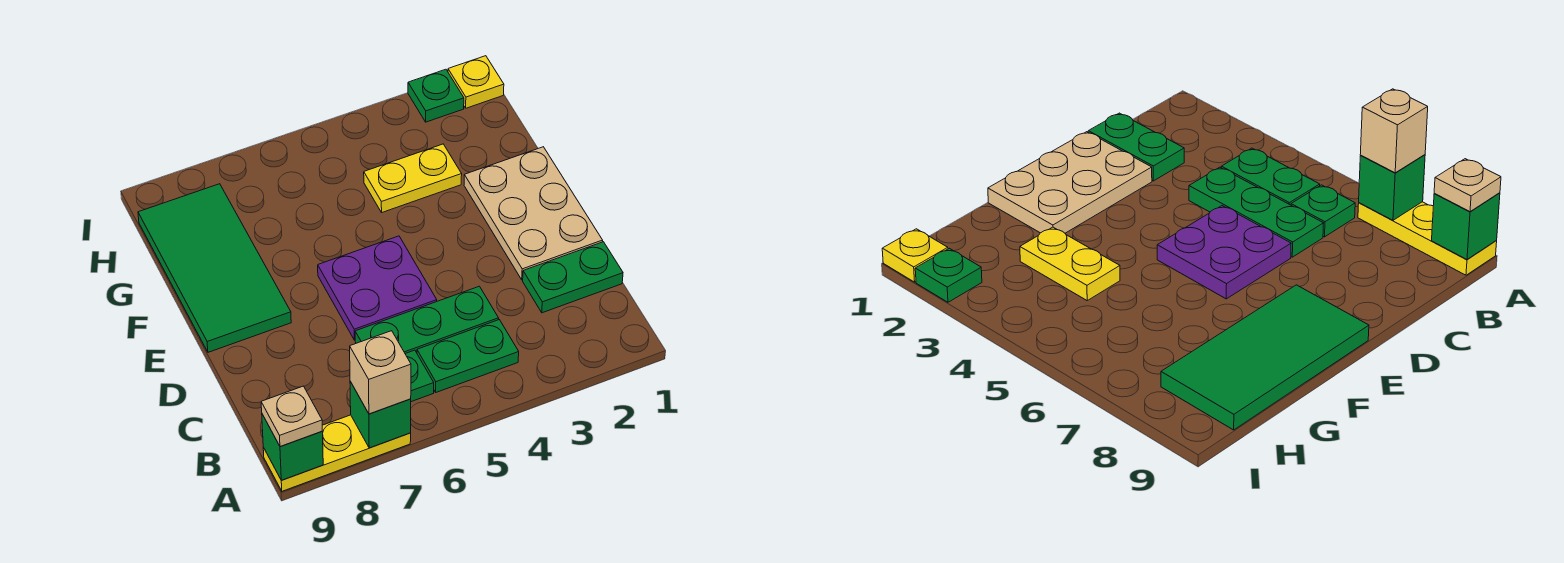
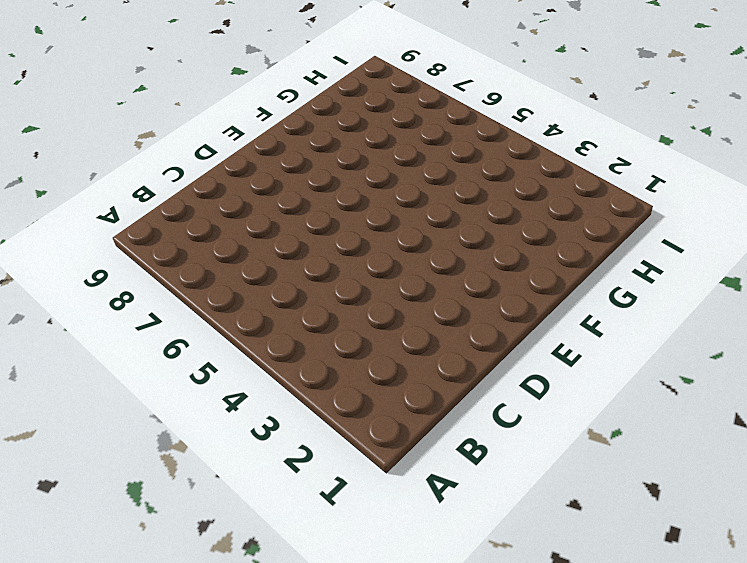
none -> yellow plate A7:A9 level 1
none -> green plate B4:B5 level 1
none -> green plate B6 level 1

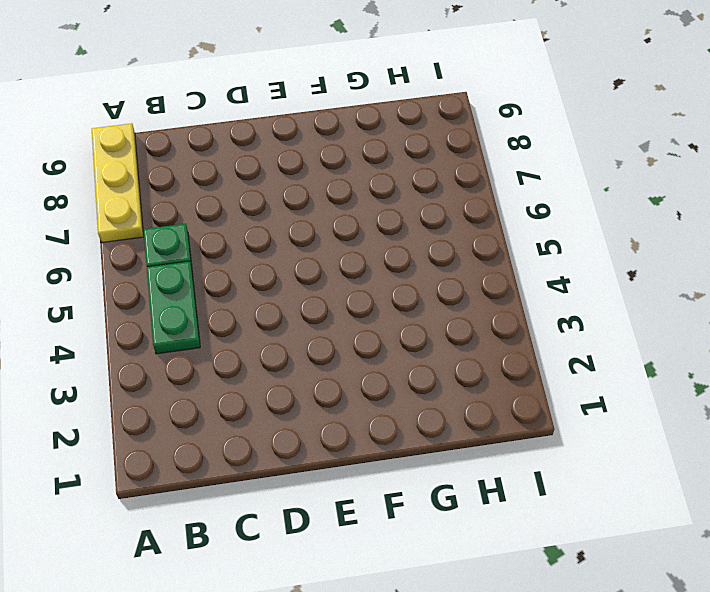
none -> green plate C1:C2 level 1
none -> green plate C4:C6 level 1
none -> tan plate D1:F2 level 1

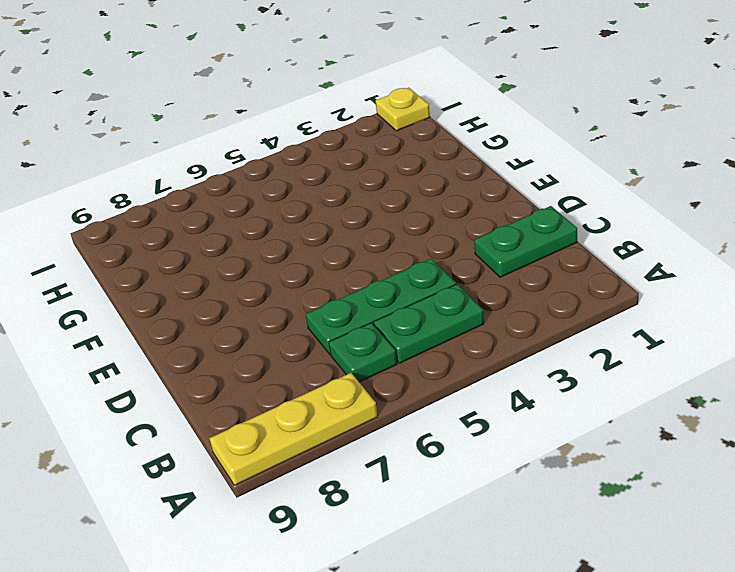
none -> tan plate D1:F2 level 1
none -> purple plate D5:E6 level 1
none -> green tile E8:H9 level 1

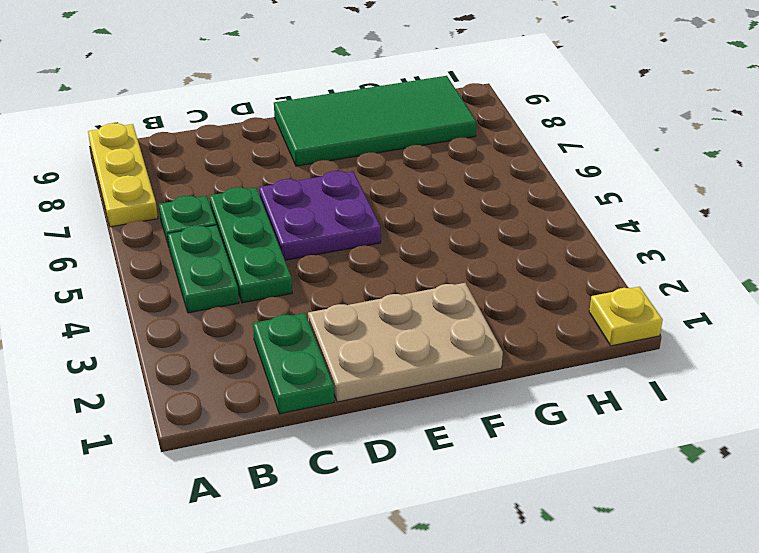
none -> yellow plate G3:G4 level 1
none -> green plate I2 level 1
none -> green brick A7 level 2

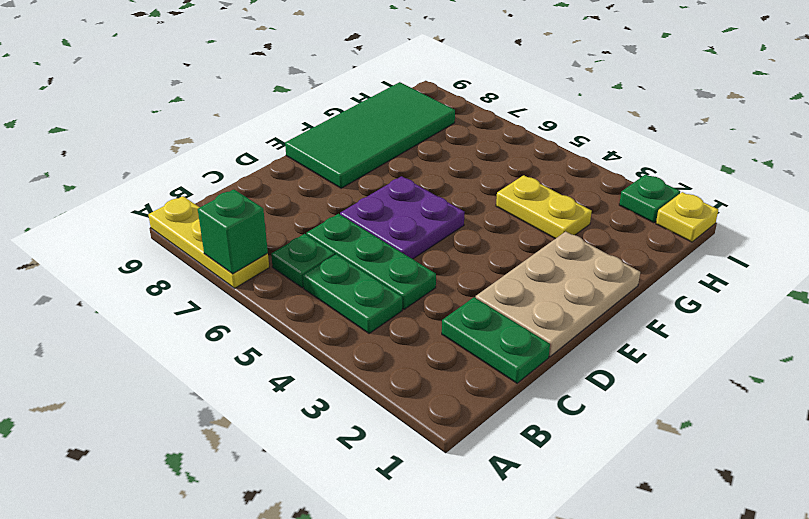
none -> green brick A9 level 2
none -> tan brick A7 level 3
none -> tan plate A9 level 3

